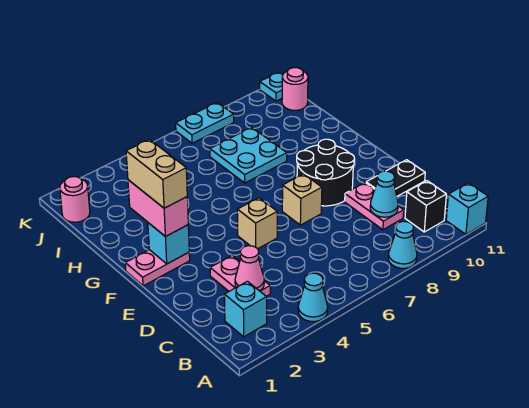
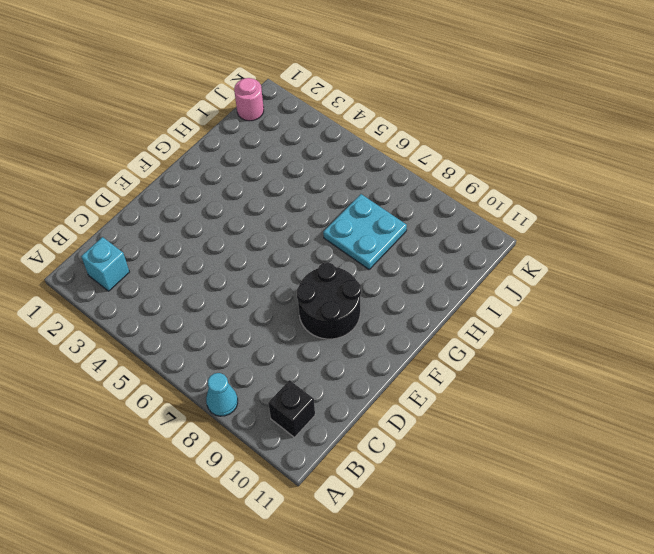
none -> cyan cone A4 level 1
none -> cyan brick A11 level 1
none -> pink plate C3:D3 level 1

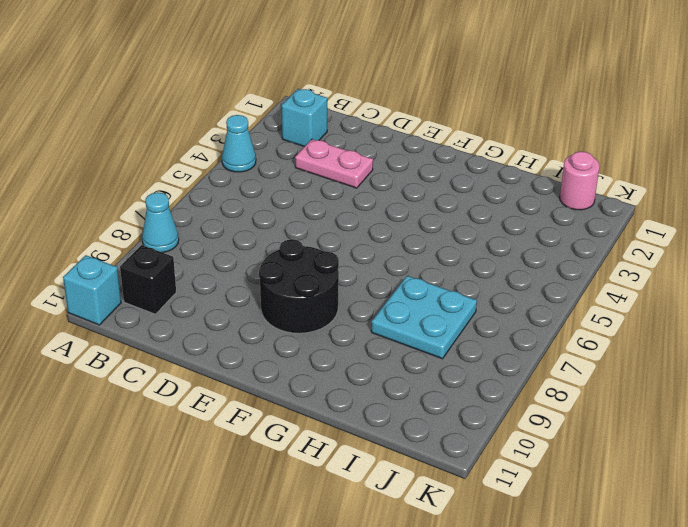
none -> pink plate C9:D9 level 1
none -> black plate D10:D11 level 1
none -> tan brick E5 level 1

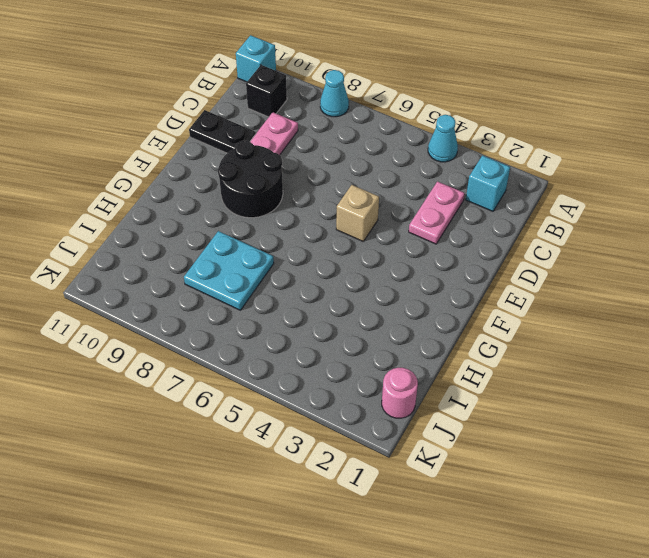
none -> tan brick E7 level 1
none -> pink plate F1:F2 level 1
none -> pink round brick J11 level 1

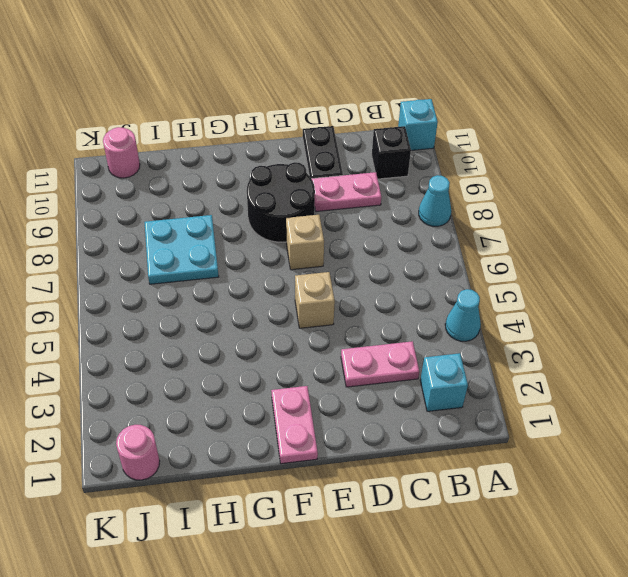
none -> cyan plate K7:K8 level 1
none -> cyan plate K11 level 1
none -> pink cone C3 level 2

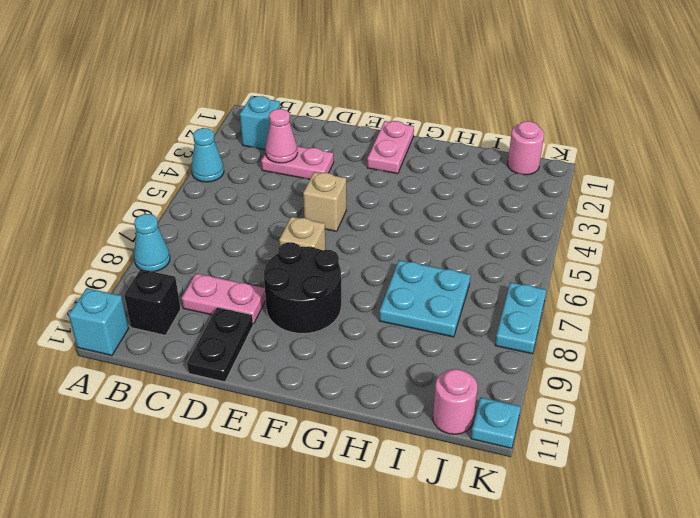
none -> cyan cone C9 level 2
none -> cyan brick F2 level 2
none -> pink brick F2:G2 level 3

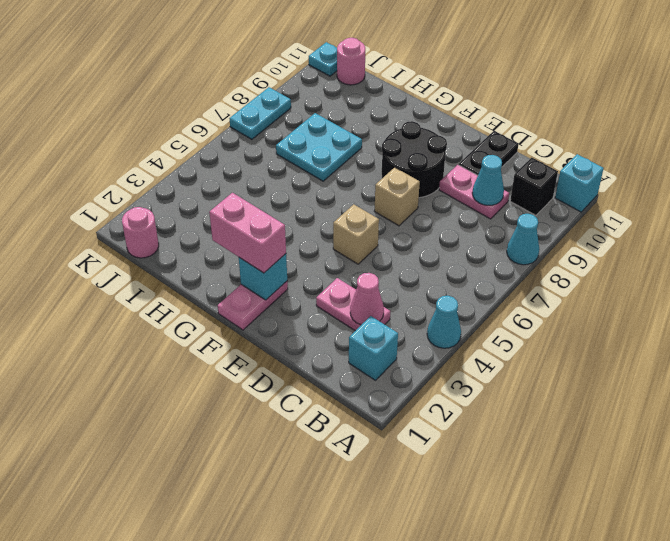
none -> tan brick F2:G2 level 4

